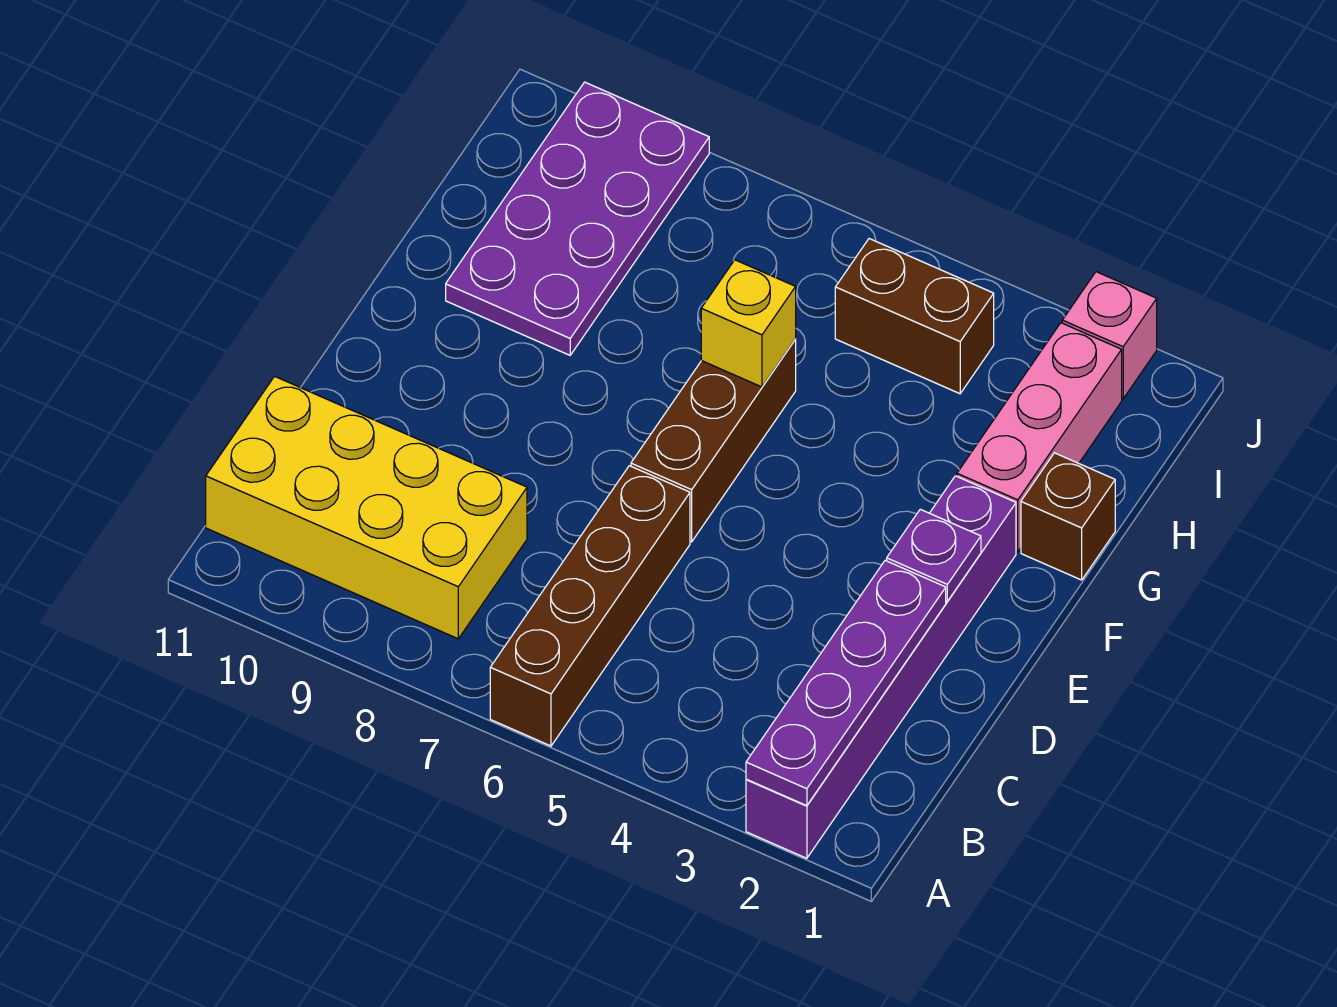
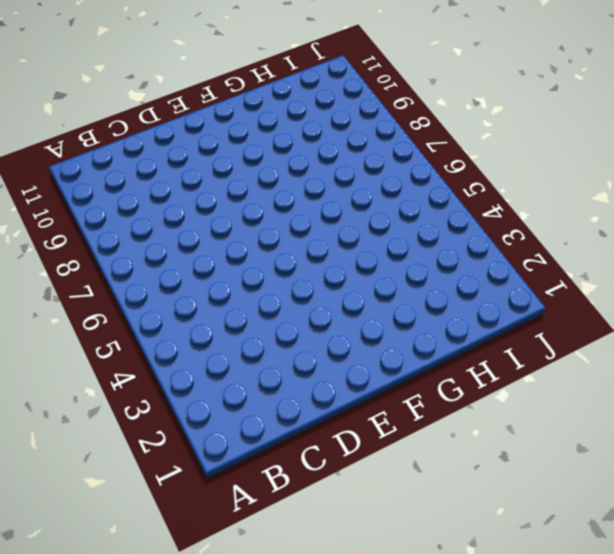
none -> purple brick A2:F2 level 1
none -> brown brick A6:D6 level 1
none -> yellow brick B8:C11 level 1

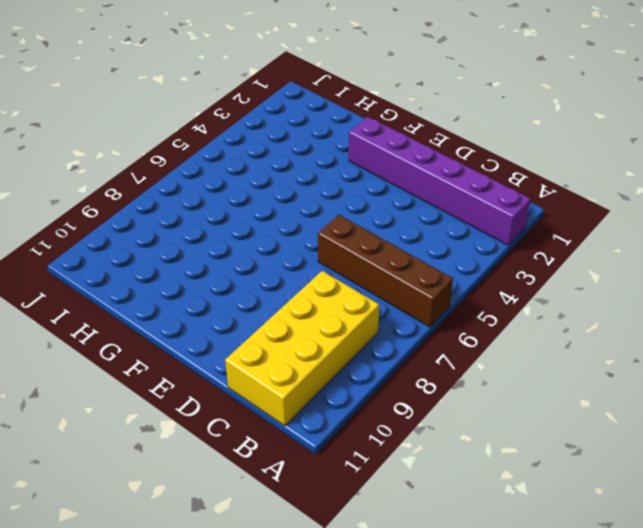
none -> brown brick E6:G6 level 1
none -> brown brick G1 level 1
none -> pink brick G2:I2 level 1

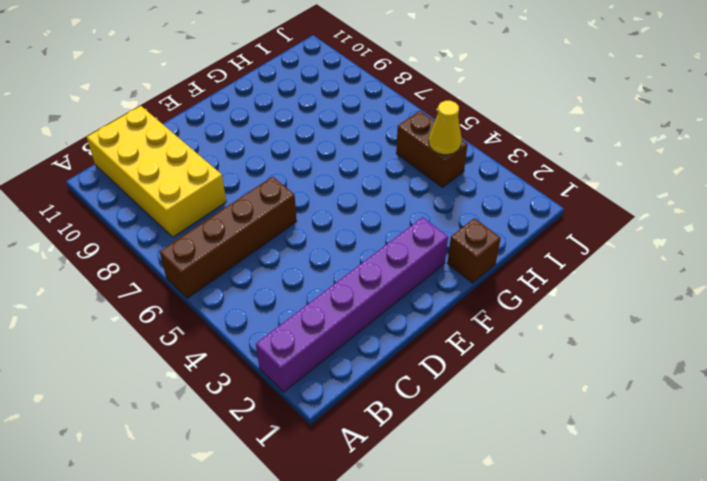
yellow cone I4 level 2 -> none
none -> brown brick E6:G6 level 1
none -> pink brick G2:I2 level 1
none -> purple plate G9:J10 level 1

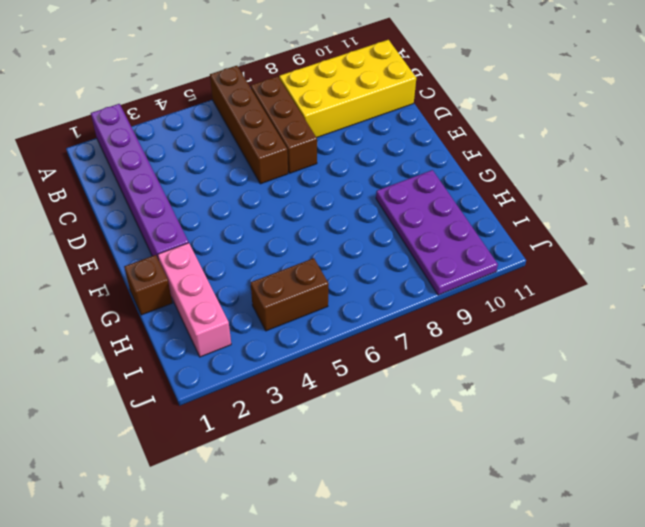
brown brick B7:D7 level 1 -> brown brick E6:G6 level 1
none -> pink brick J2 level 1
none -> purple plate A2:D2 level 2
none -> purple plate E2 level 2

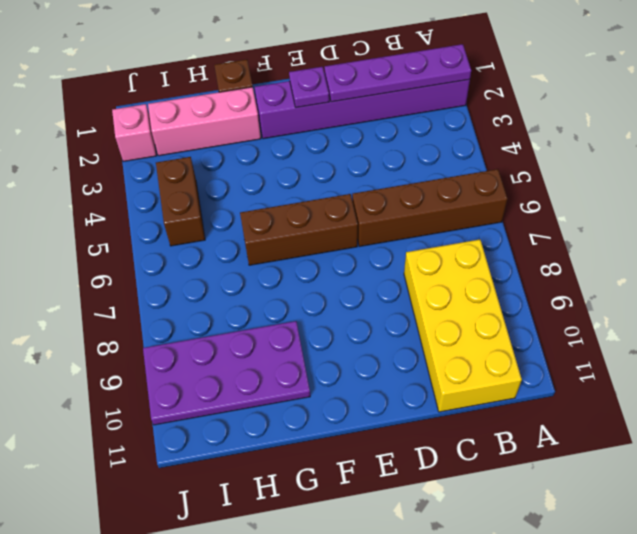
none -> yellow brick G6 level 2

